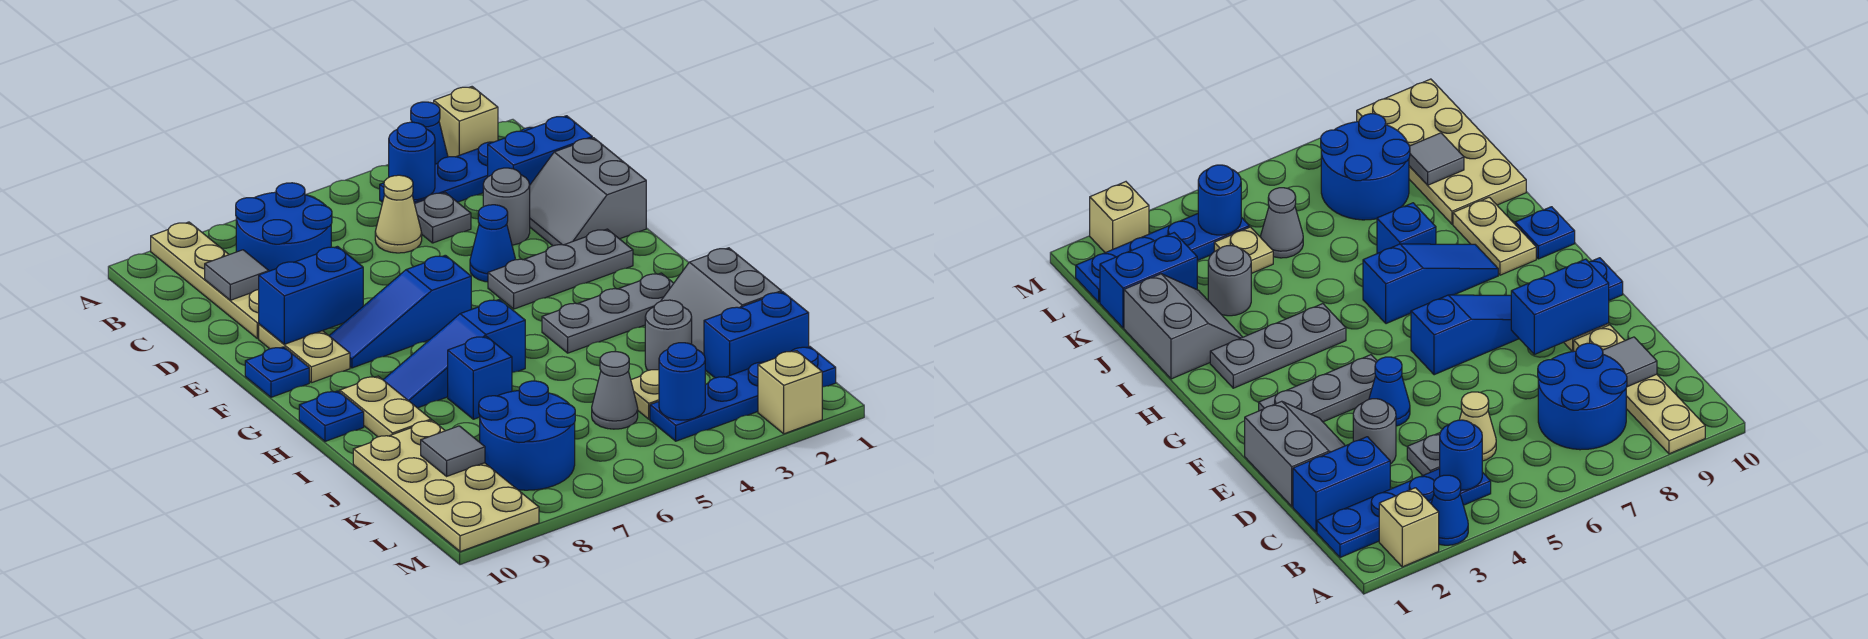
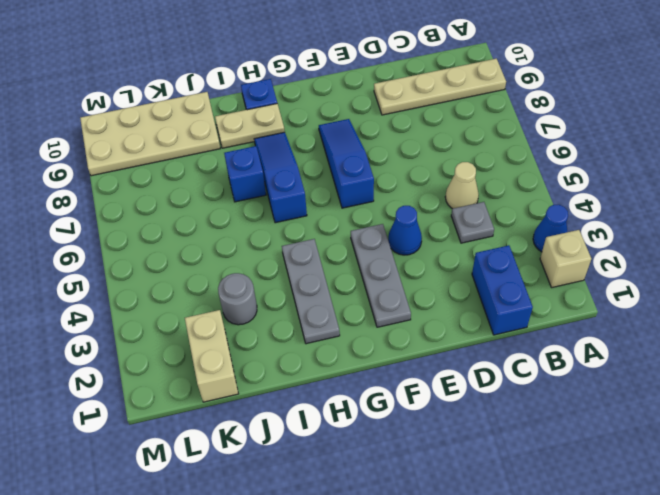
tan brick K1:K2 level 1 -> blue brick K1:K2 level 1
none -> blue plate B1:B4 level 1
none -> blue round brick B7:C8 level 1
none -> grey slope D1:E2 level 1 top 1
none -> grey round brick D3 level 1

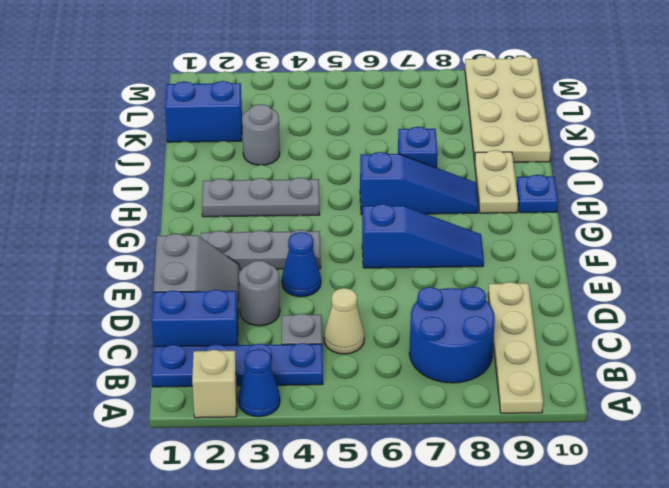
none -> tan plate E9:F9 level 1
none -> blue plate F10 level 1
none -> grey slope I1:J2 level 1 top 1
none -> tan plate K4 level 1

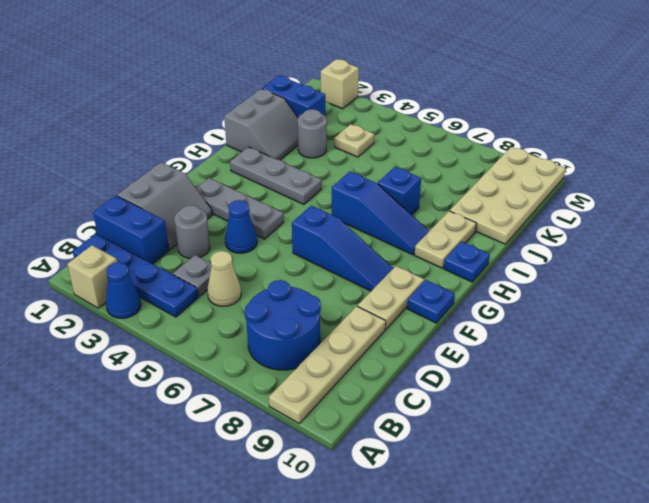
none -> grey cone K5 level 1
none -> blue round brick K7:L8 level 1
none -> blue plate L1:L4 level 1
none -> blue round brick B4 level 2

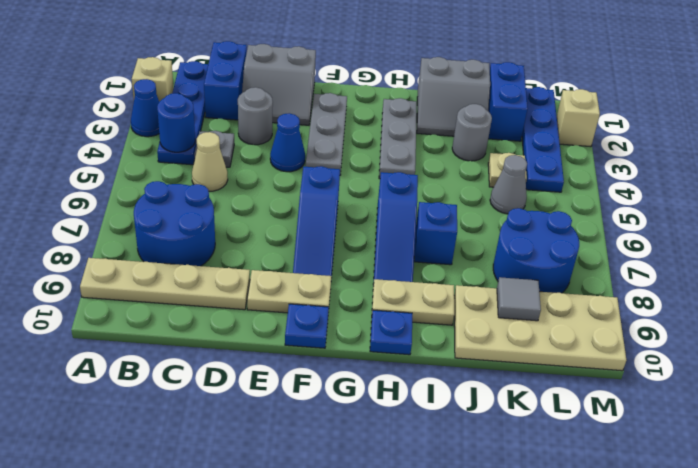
none -> grey tile C9 level 2
none -> blue brick E8:E9 level 2
none -> blue round brick L4 level 2

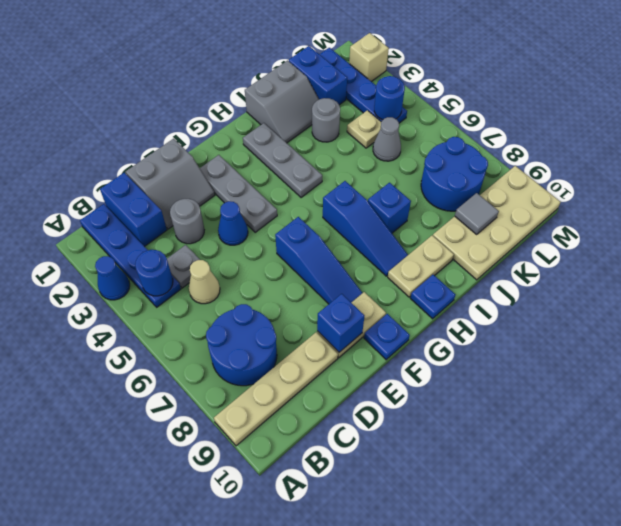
blue brick E9 level 2 -> blue brick E8:E9 level 2
none -> tan brick A2 level 1
none -> grey tile C9 level 2

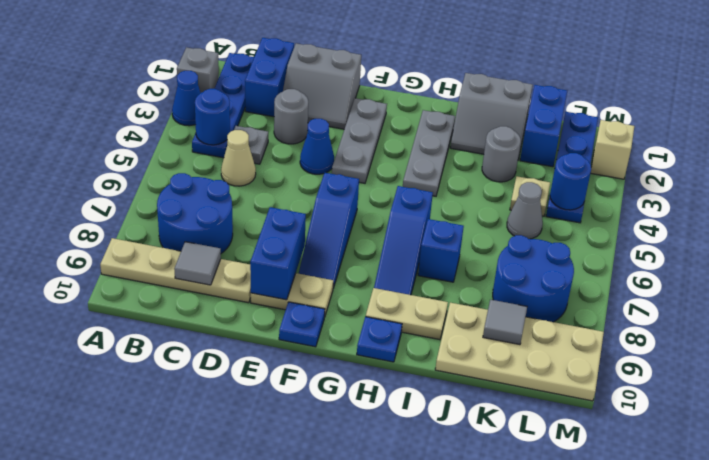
grey brick A2 level 1 -> tan brick A2 level 1

